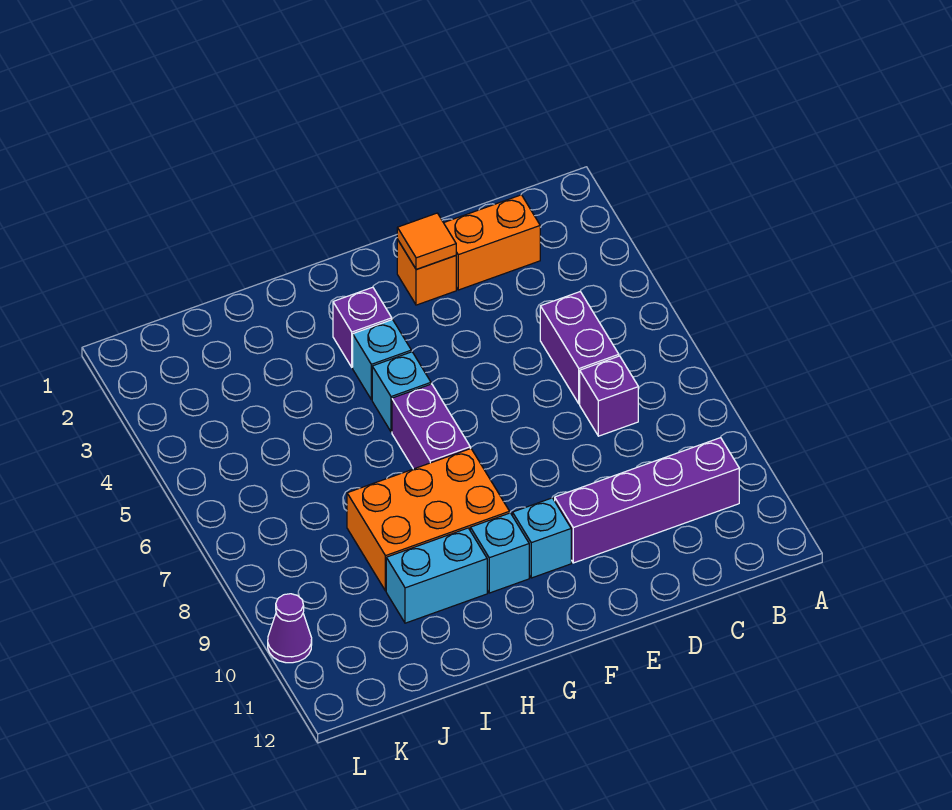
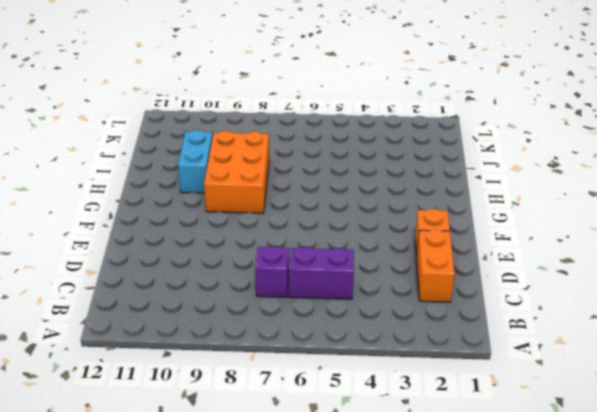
none -> purple brick B10:E10 level 1
none -> cyan brick F10 level 1
none -> purple brick G3 level 1

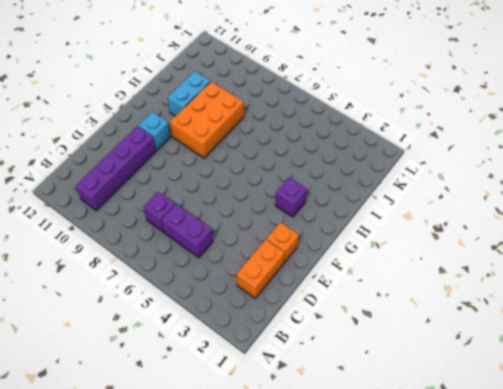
none -> cyan brick G4 level 1
none -> cyan brick G5 level 1
none -> purple brick G6:G7 level 1

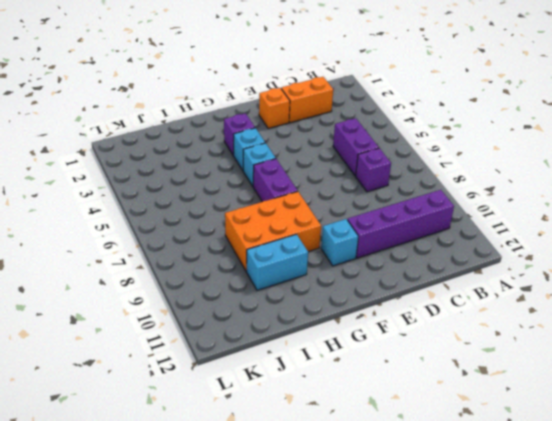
none -> cyan brick G10 level 1
none -> purple cone L10 level 1
none -> orange tile E2 level 2

